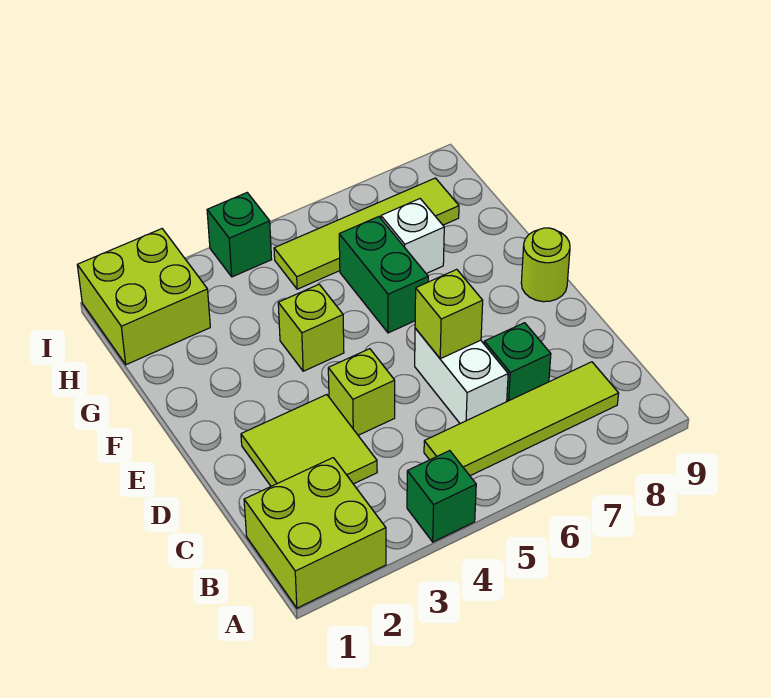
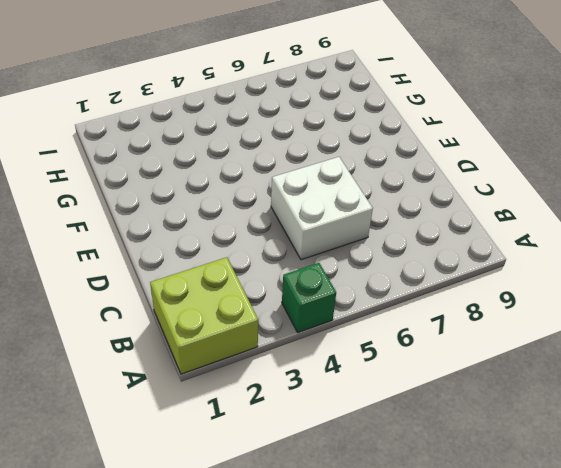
white brick C5:D6 level 1 -> white brick C6:D6 level 1
none -> lime tile B5:B8 level 1
none -> lime tile C2:D3 level 1
none -> green brick C7 level 1

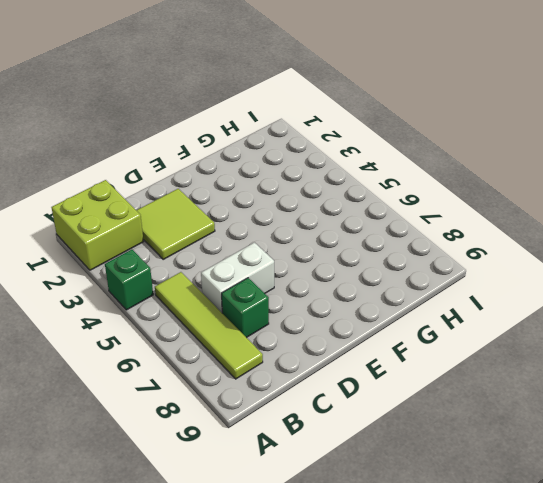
none -> lime brick D4 level 1
none -> lime round brick E9 level 1
none -> lime brick F4 level 1

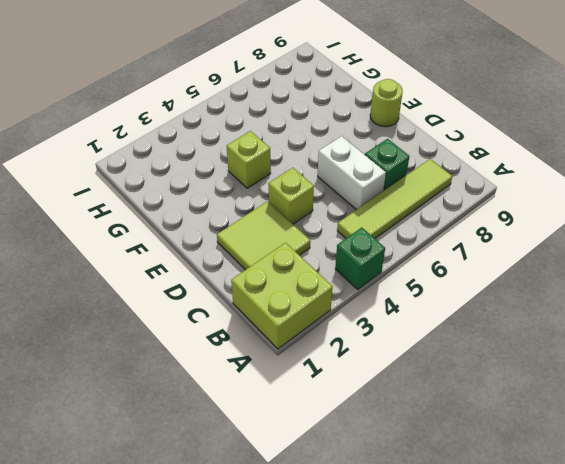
none -> green brick F6:G6 level 1
none -> white brick G7 level 1
none -> lime brick H1:I2 level 1

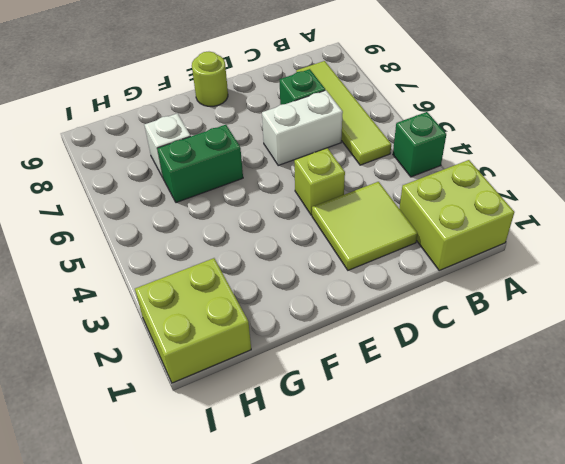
none -> lime brick F4 level 1
none -> lime tile H5:H8 level 1
none -> green brick I4 level 1

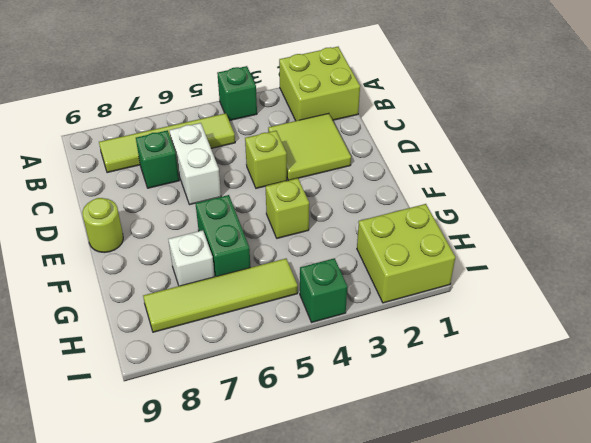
none -> lime brick D6 level 2

